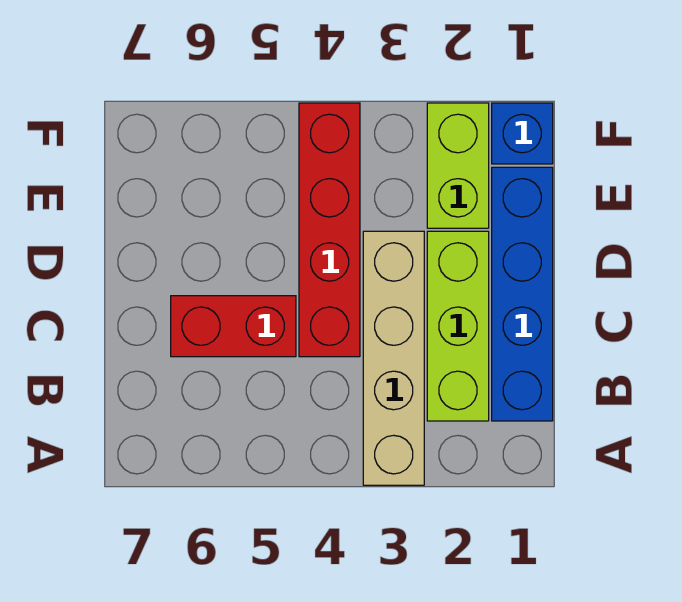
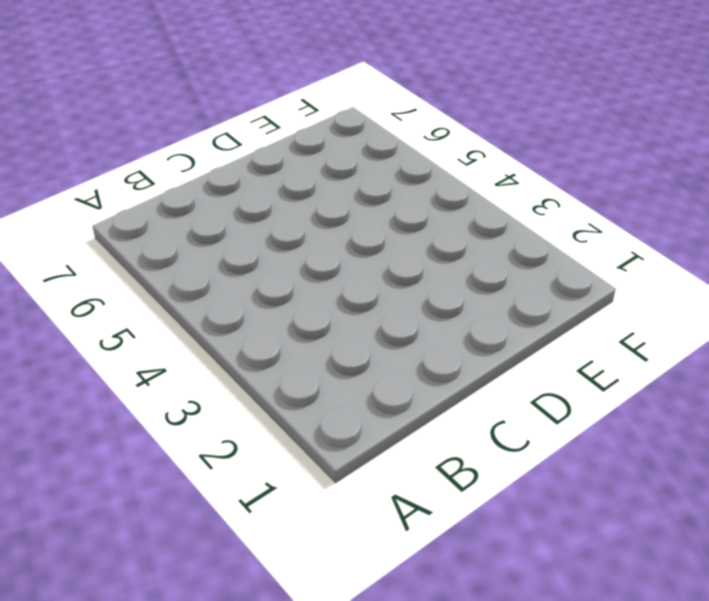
none -> tan brick A3:D3 level 1
none -> blue brick B1:E1 level 1

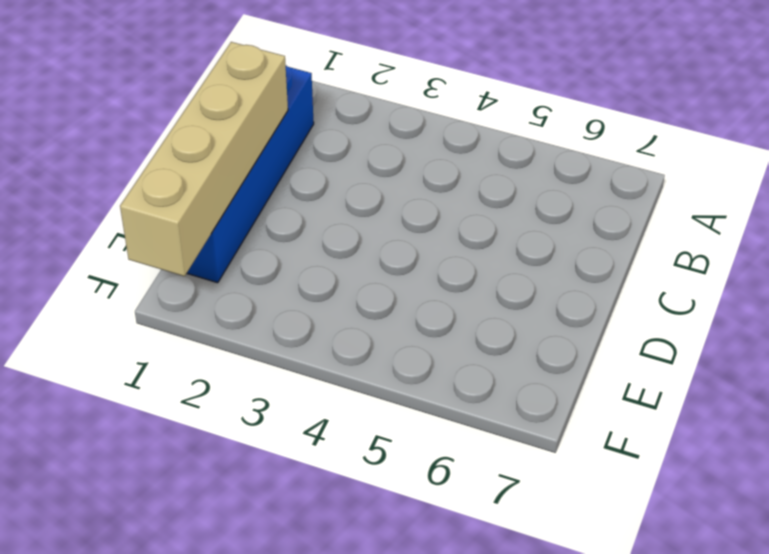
tan brick C1:F1 level 2 -> tan brick A3:D3 level 1
none -> lime brick B2:D2 level 1
none -> red brick C4:F4 level 1

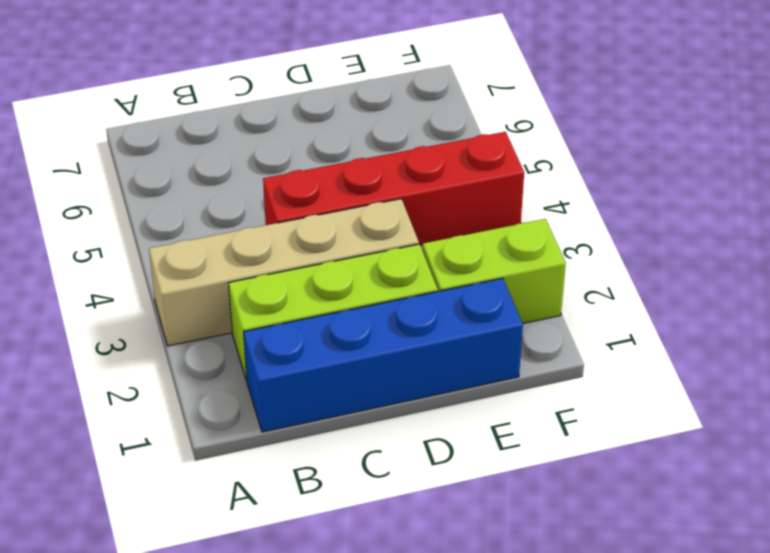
none -> red brick C5:C6 level 1
none -> blue brick F1 level 1

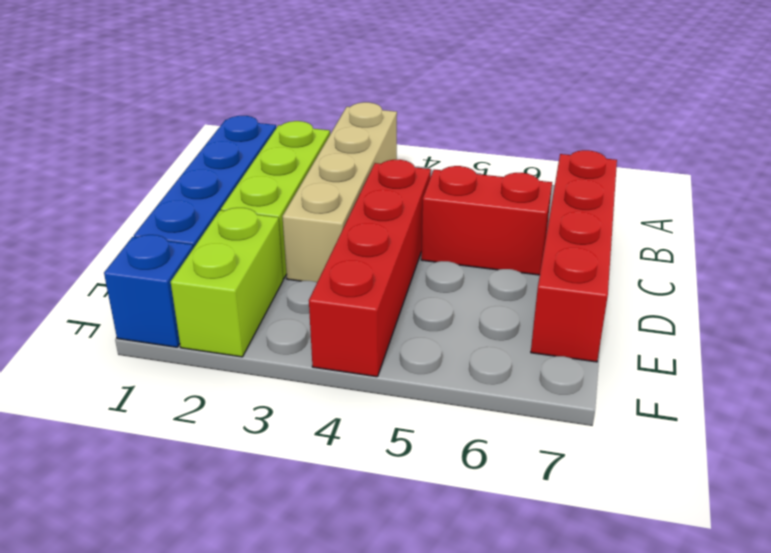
red brick B7:E7 level 1 -> none

